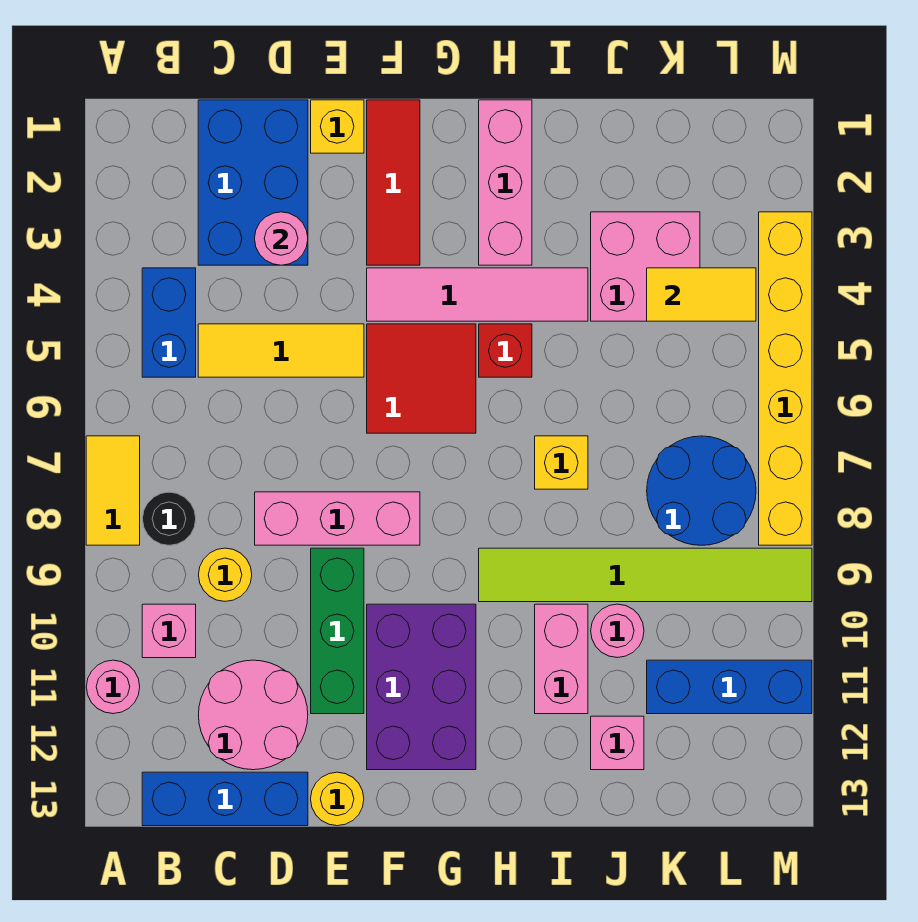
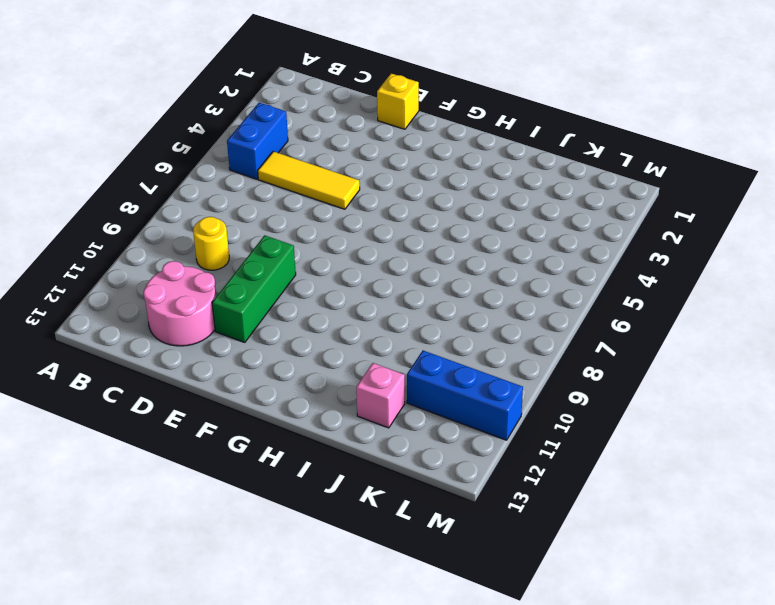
none -> yellow tile A7:A8 level 1
none -> pink round brick A11 level 1
none -> black round brick B8 level 1
none -> pink brick B10 level 1

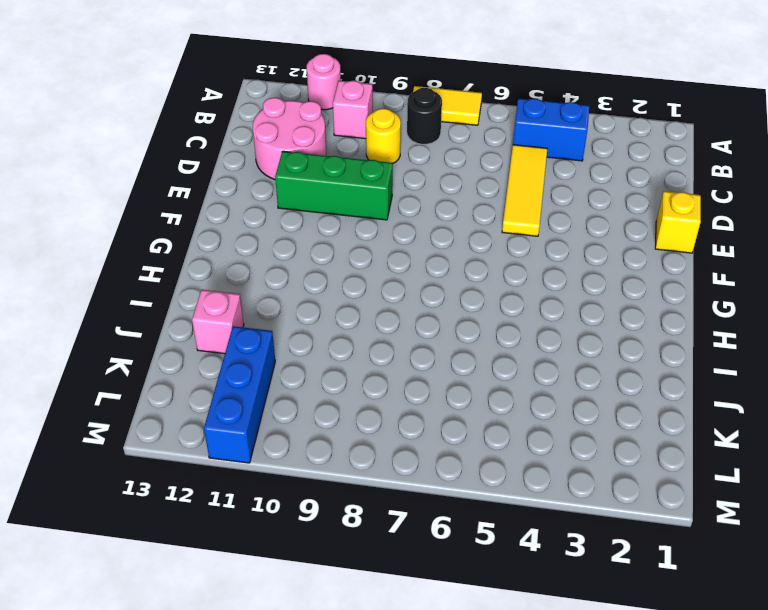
none -> blue brick B13:D13 level 1
none -> blue brick C1:D3 level 1
none -> pink brick D8:F8 level 1
none -> yellow round brick E13 level 1

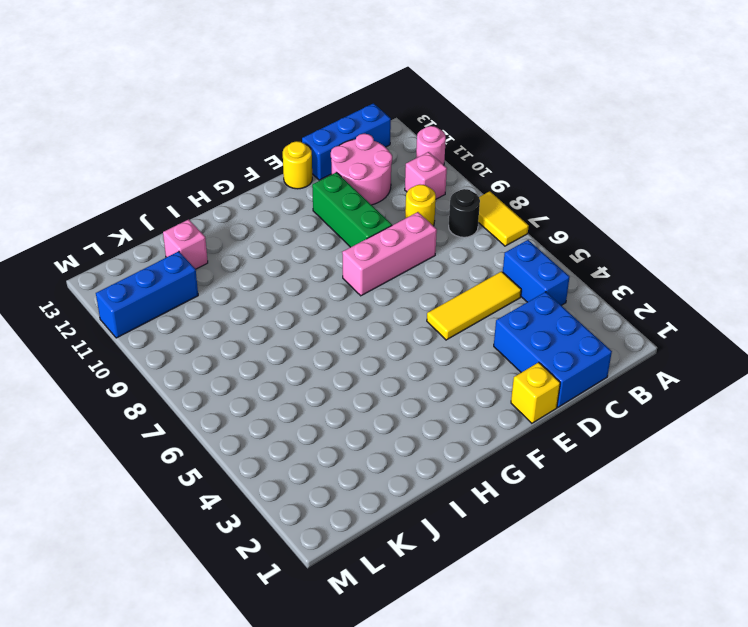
none -> red tile F1:F3 level 1
none -> pink tile F4:I4 level 1
none -> red tile F5:G6 level 1
none -> purple brick F10:G12 level 1

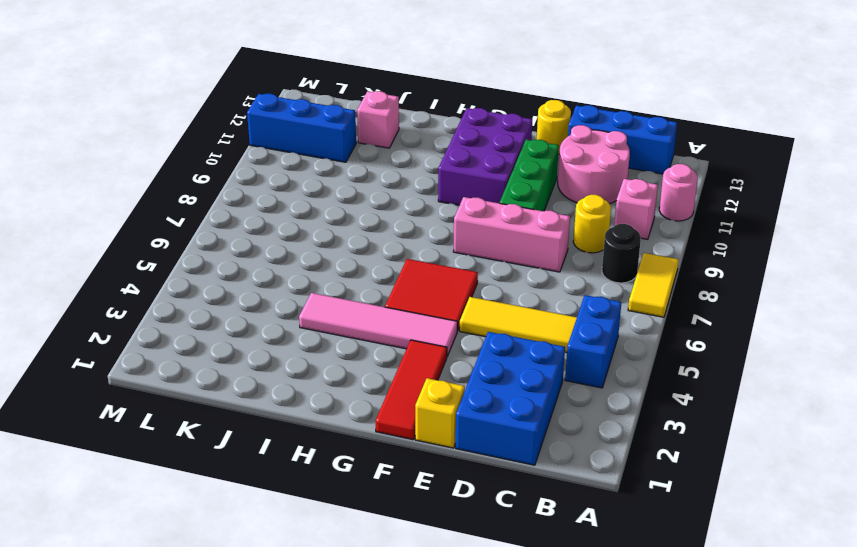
none -> pink brick H1:H3 level 1
none -> red brick H5 level 1
none -> lime tile H9:M9 level 1
none -> yellow brick I7 level 1

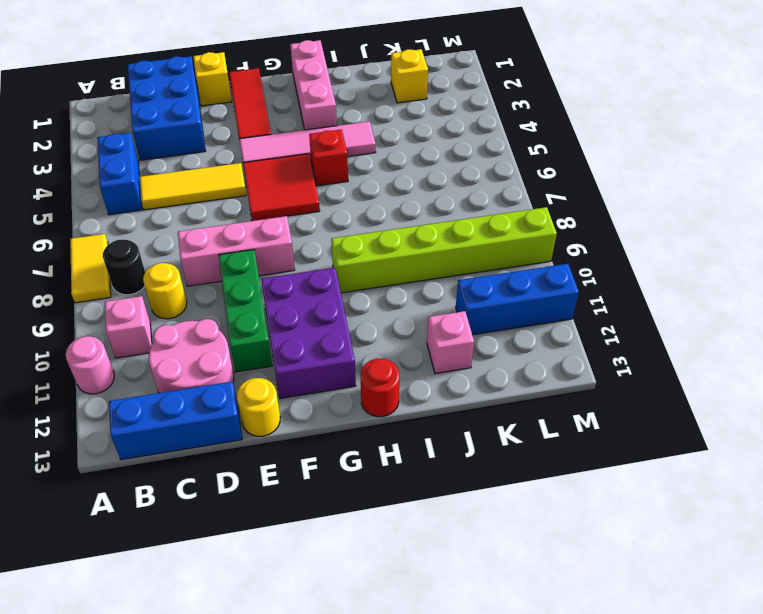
lime brick H9:M9 level 1 -> lime tile H9:M9 level 1
red round brick H13 level 1 -> none
yellow brick K2 level 1 -> yellow brick I7 level 1
none -> pink brick I10:I11 level 1
none -> pink brick J3:K4 level 1
none -> pink round brick J10 level 1
none -> blue round brick K7:L8 level 1

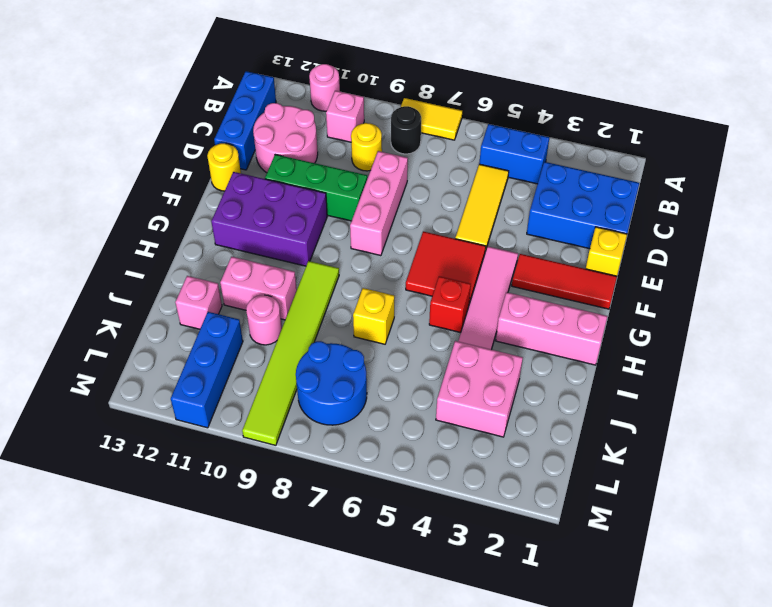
none -> yellow brick M3:M8 level 1
none -> pink round brick D3 level 2
none -> yellow tile K4:L4 level 2

